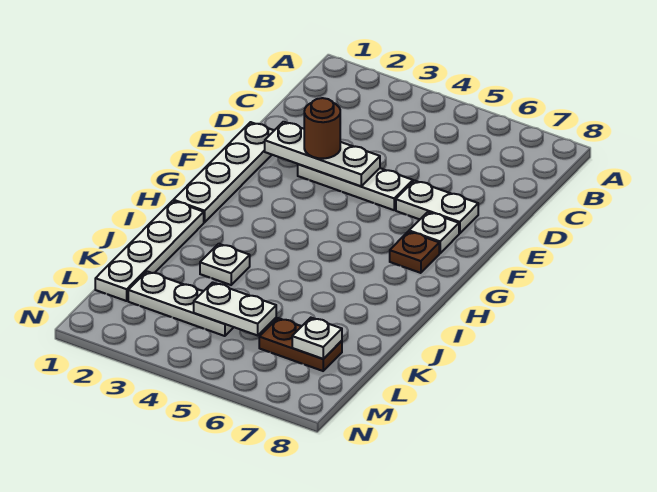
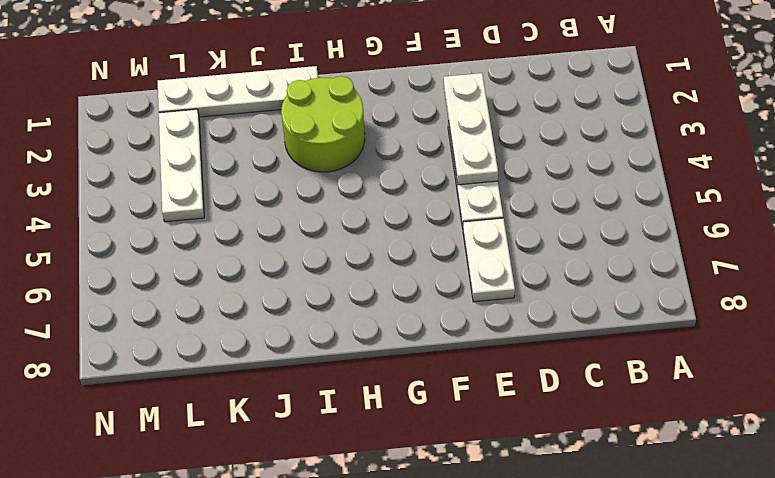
lime round brick H2:I3 level 1 -> none
none -> white plate E1:H1 level 1
none -> white plate F7 level 1
none -> brown plate G7 level 1

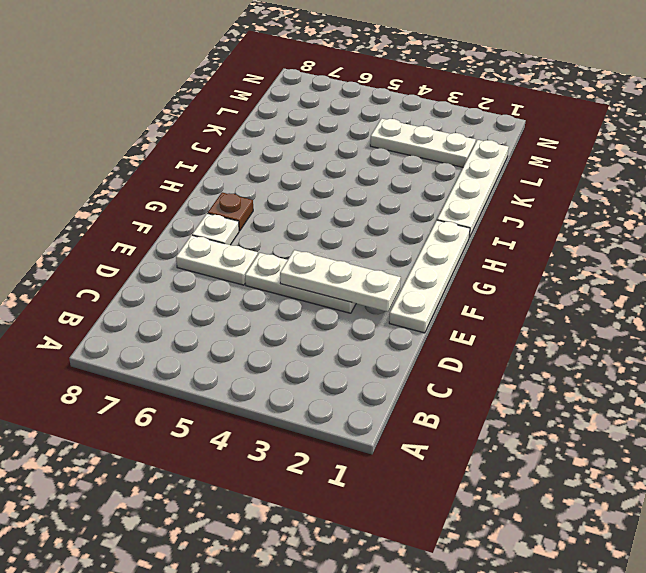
none -> white plate J3 level 1
none -> brown plate L6:L7 level 1
none -> white plate L4:L5 level 2

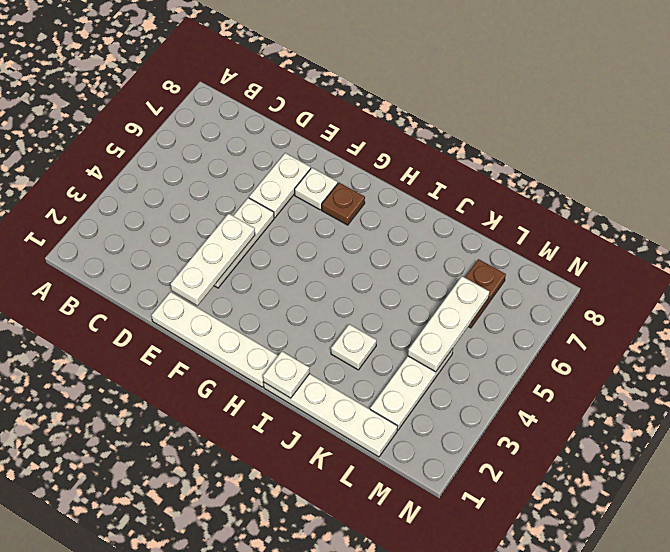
white plate I1 level 2 -> white plate L7 level 2
white plate L4:L6 level 2 -> white plate L4:L5 level 2
none -> brown round brick E3 level 3

